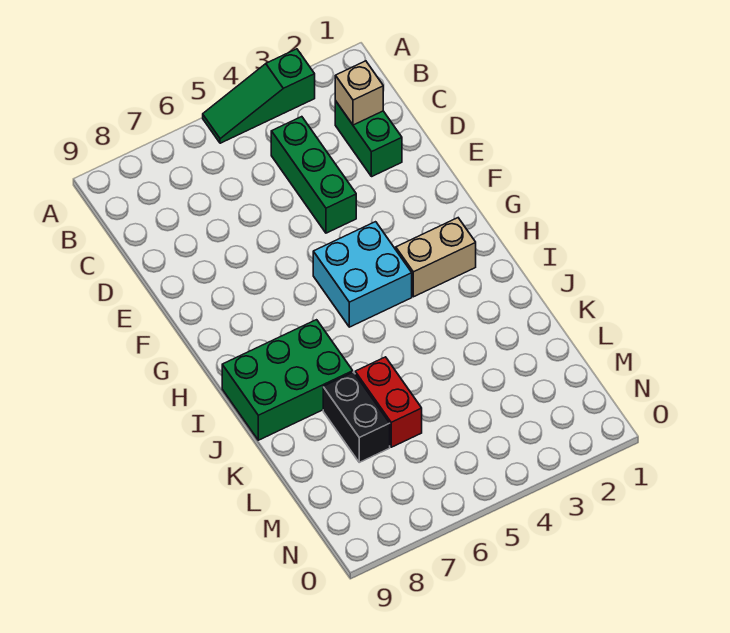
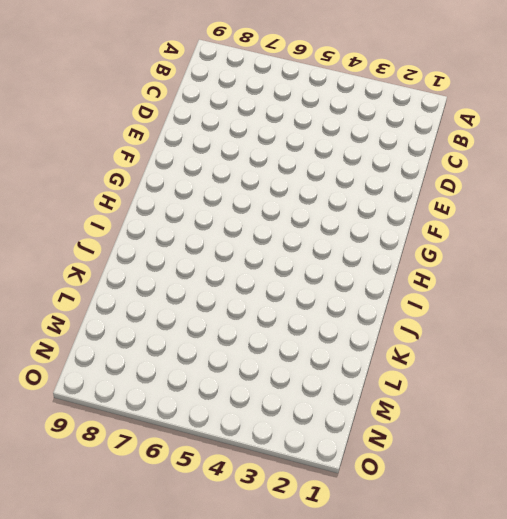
none -> green slope A3:A5 level 1 top 3
none -> green brick C2:D2 level 1

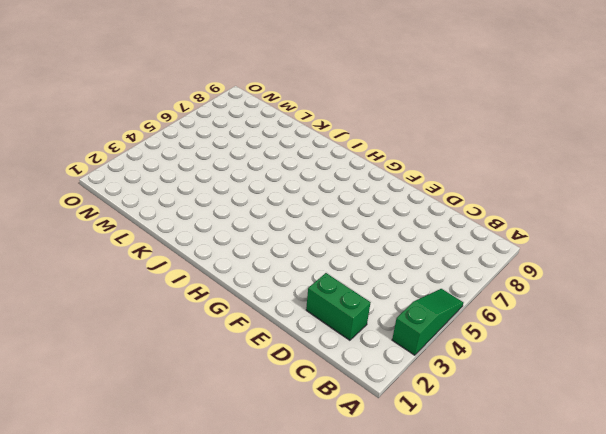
none -> green brick C4:E4 level 1
none -> cyan brick G4:H5 level 1

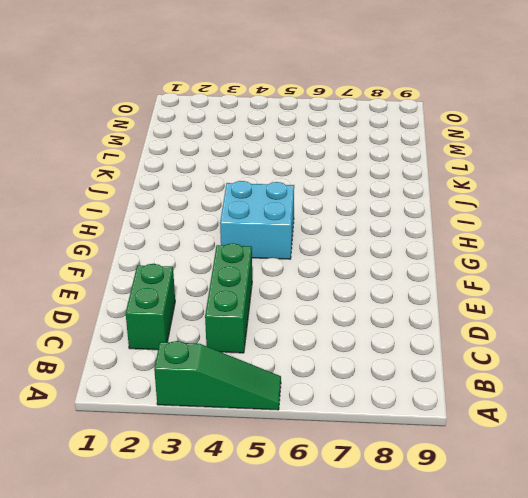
none -> tan brick H2:H3 level 1
none -> green brick I7:J9 level 1

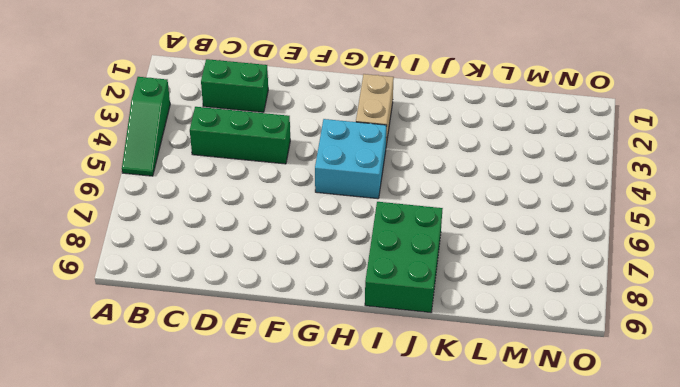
none -> red brick K6:L6 level 1
none -> black brick K7:L7 level 1

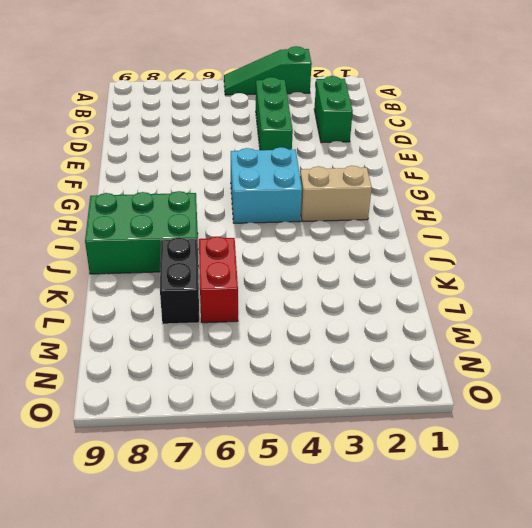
none -> tan brick C2 level 2

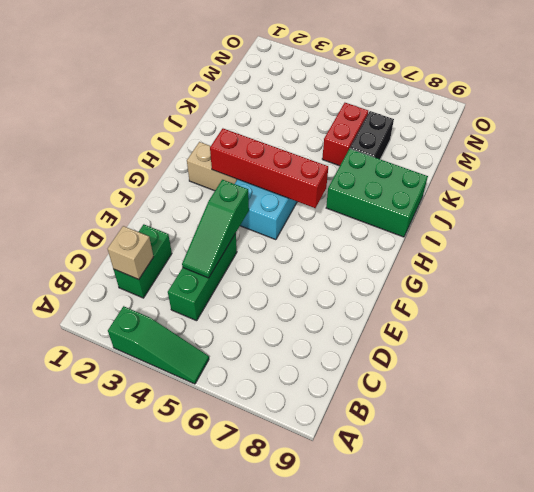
green slope D4:F4 level 2 top F -> none
red brick H3:H6 level 2 -> none

